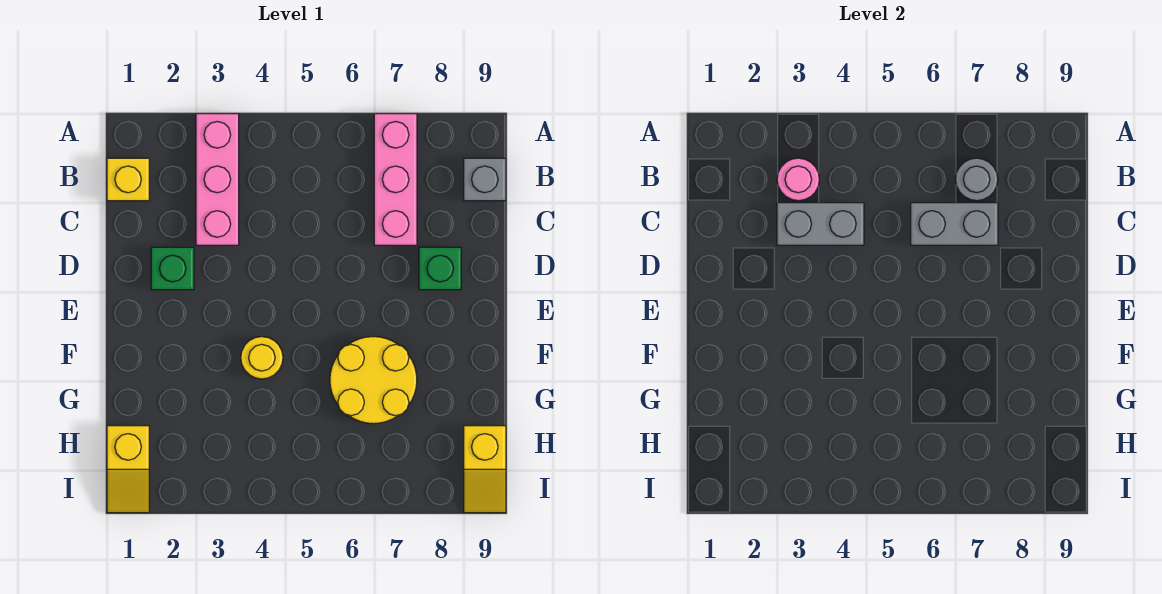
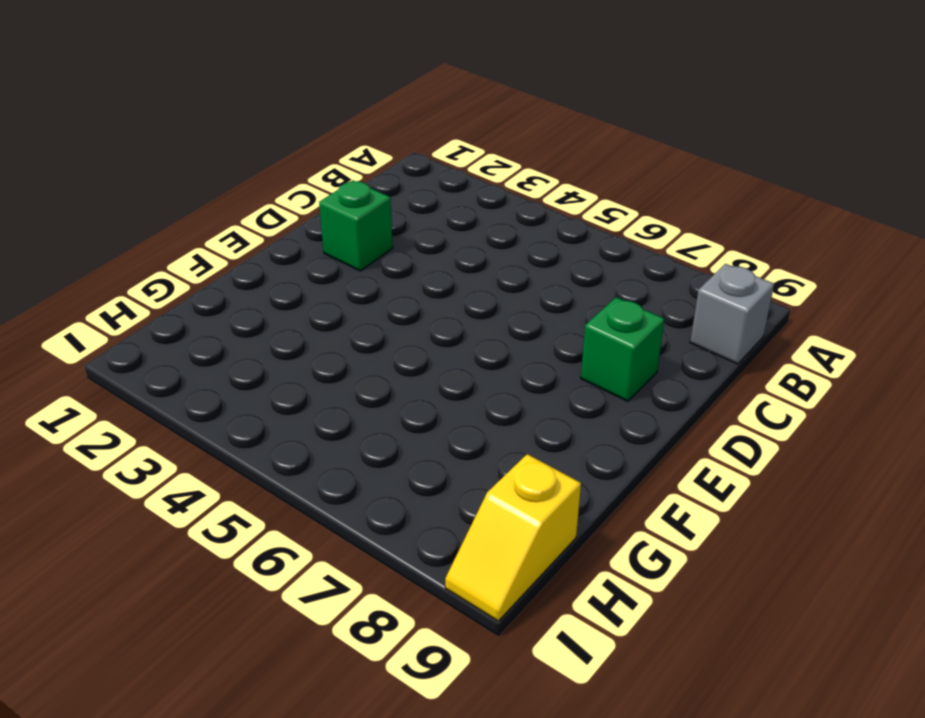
none -> pink brick A3:C3 level 1
none -> pink brick A7:C7 level 1
none -> yellow brick B1 level 1

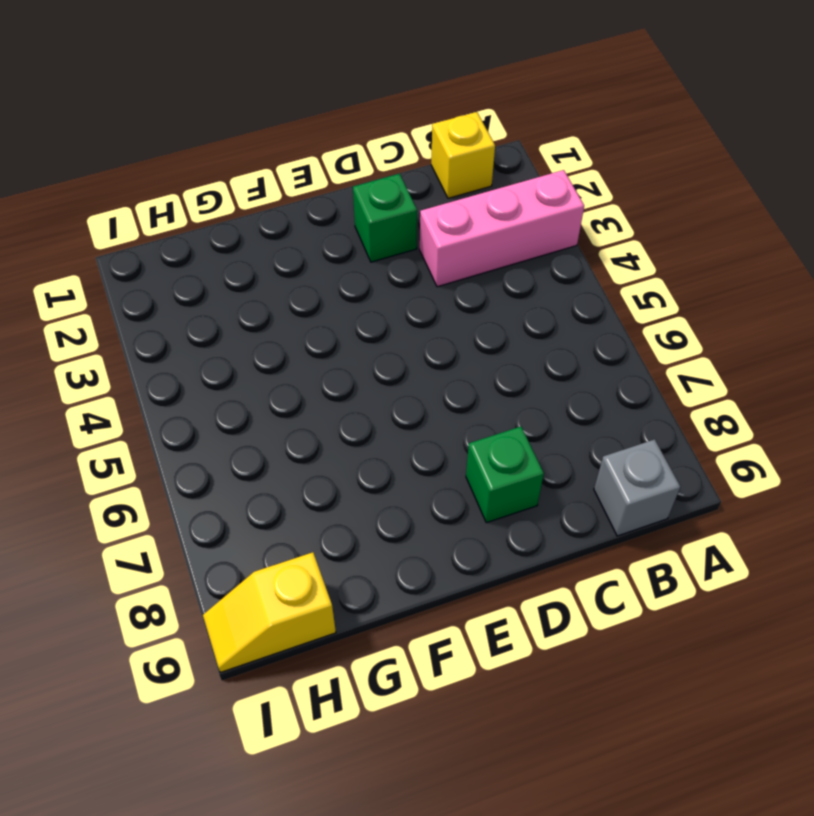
none -> pink brick A7:C7 level 1
none -> yellow round brick F4 level 1
none -> yellow round brick F6:G7 level 1

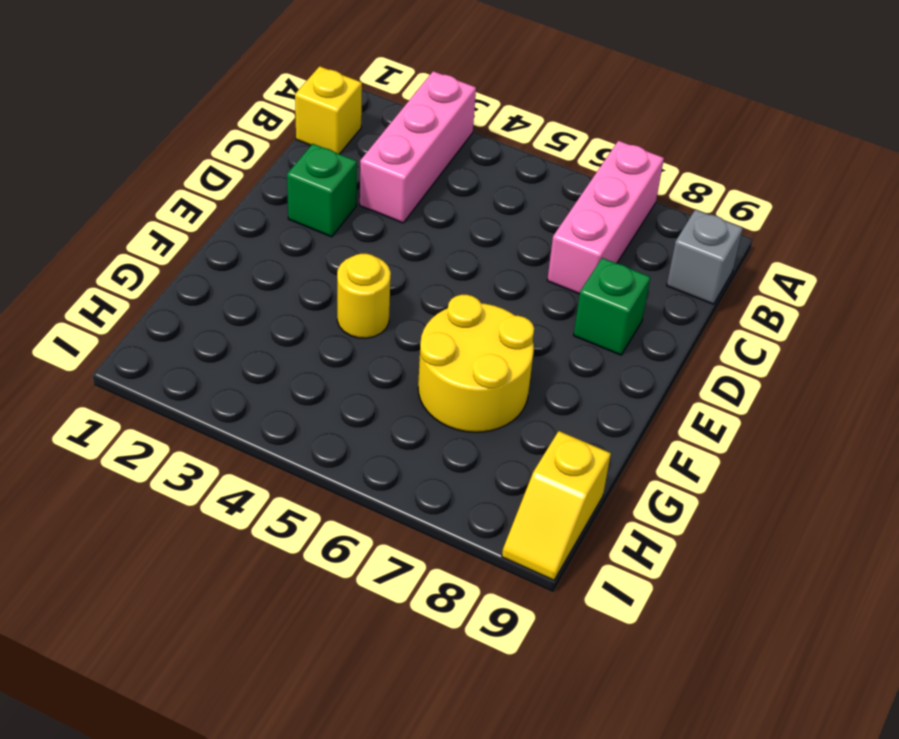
none -> yellow slope H1:I1 level 1 top H
none -> pink round brick B3 level 2
none -> grey round brick B7 level 2

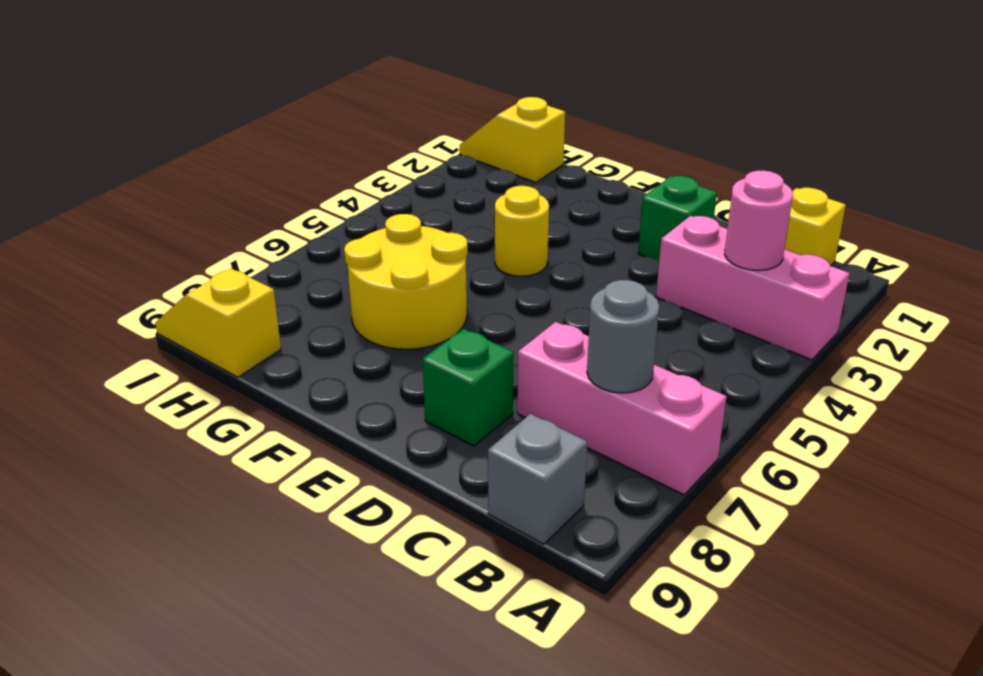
none -> grey brick C3:C4 level 2
none -> grey brick C6:C7 level 2

